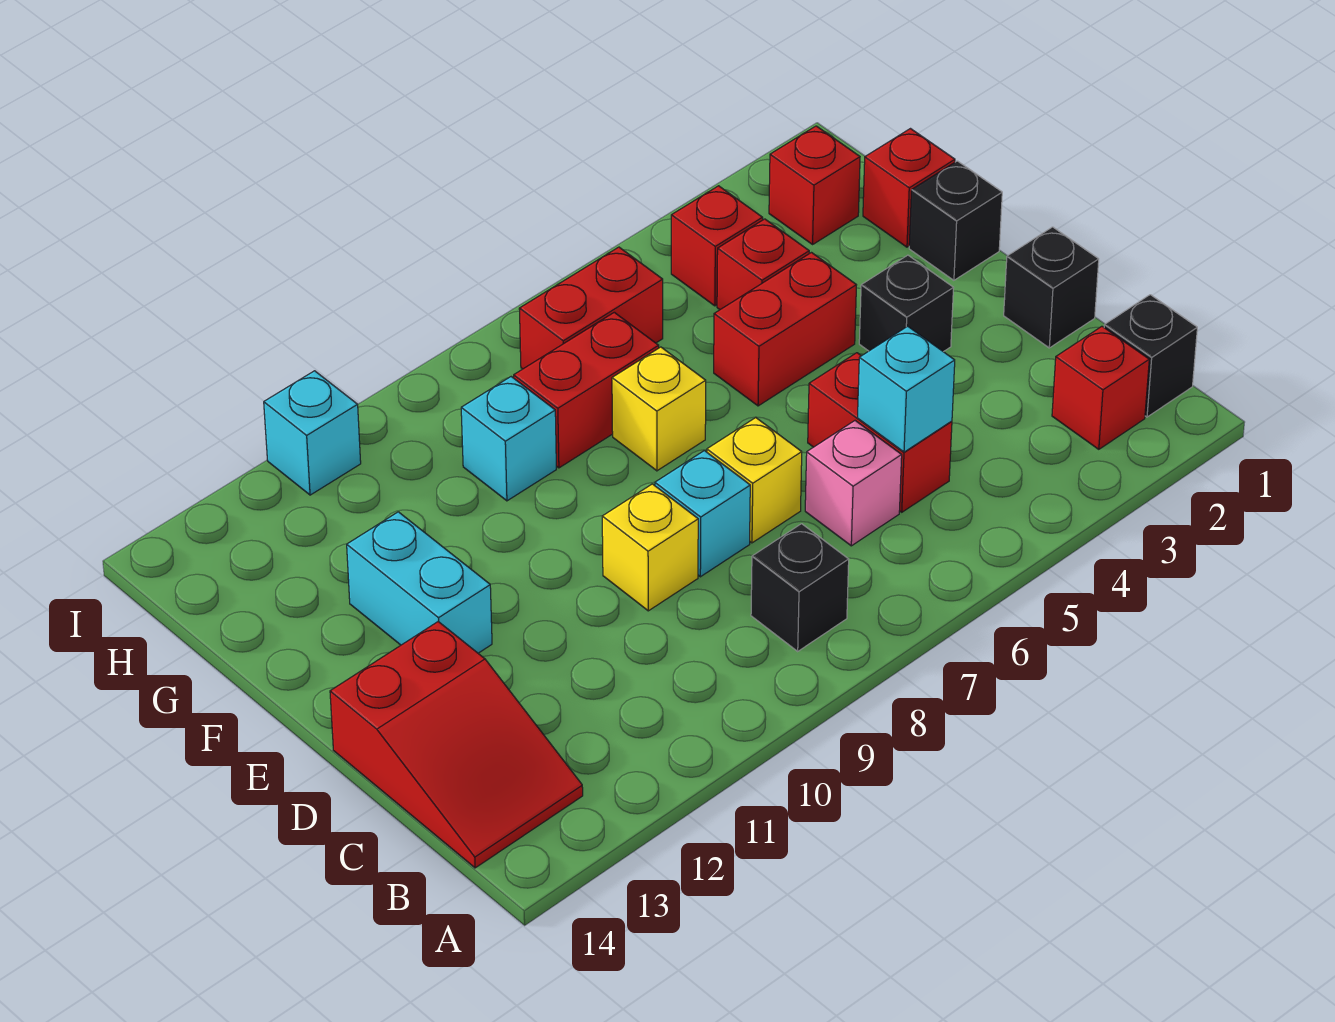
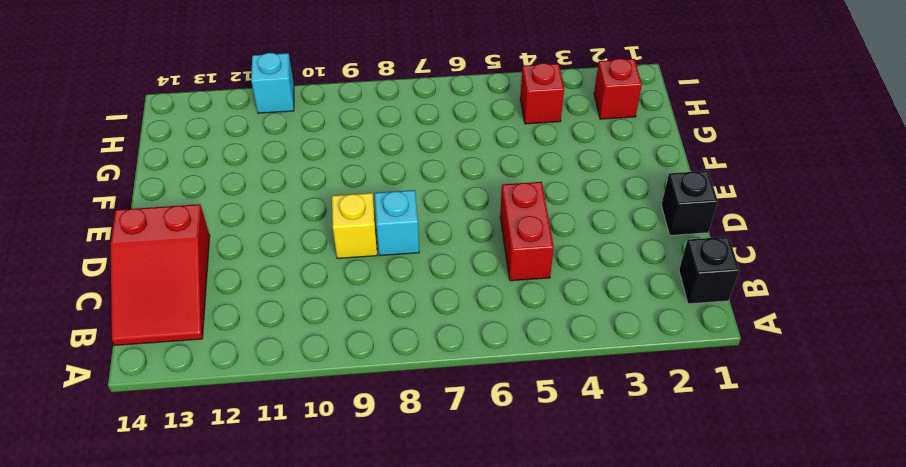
none -> red brick B2 level 1
none -> black brick B8 level 1
none -> pink brick C6 level 1

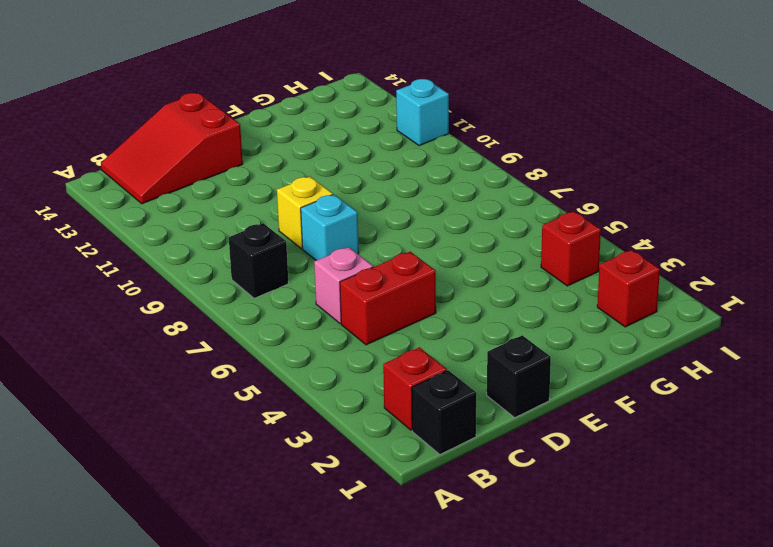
none -> yellow brick D7 level 1
none -> black brick E3 level 1
none -> cyan brick E12:F12 level 1

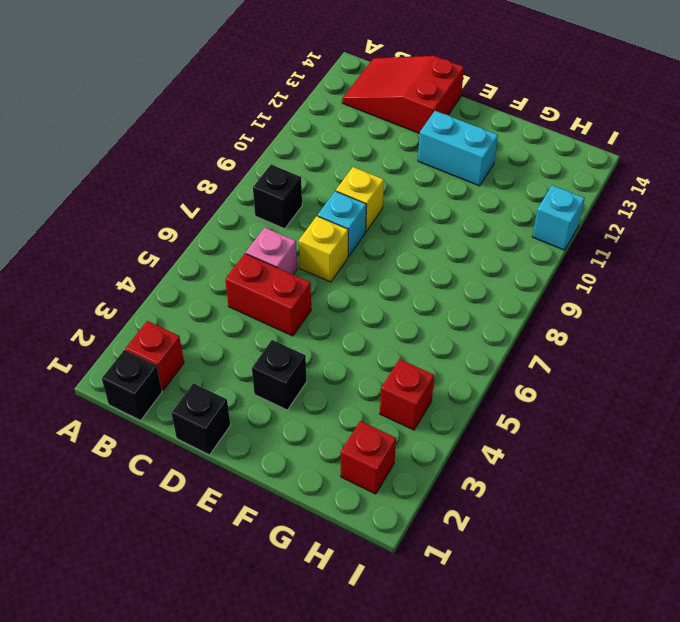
none -> black brick F1 level 1
none -> red brick F4:F5 level 1
none -> yellow brick F7 level 1

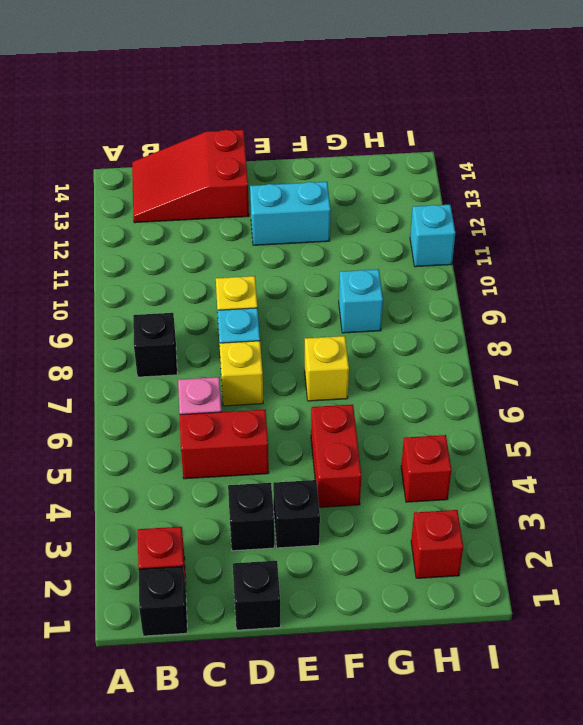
black brick D3 level 1 -> black brick F1 level 1
none -> red brick G1 level 1
none -> red brick G4 level 1
none -> red brick G7:G8 level 1

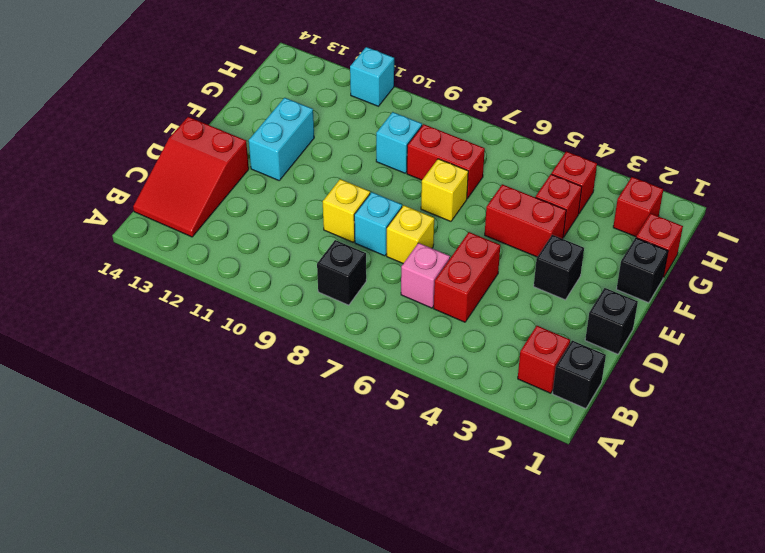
none -> red brick H6:H7 level 1
none -> cyan brick C5 level 2

